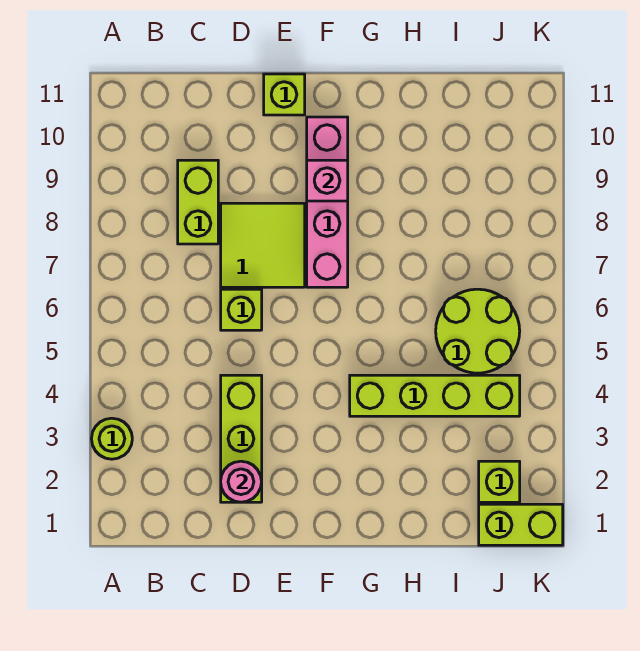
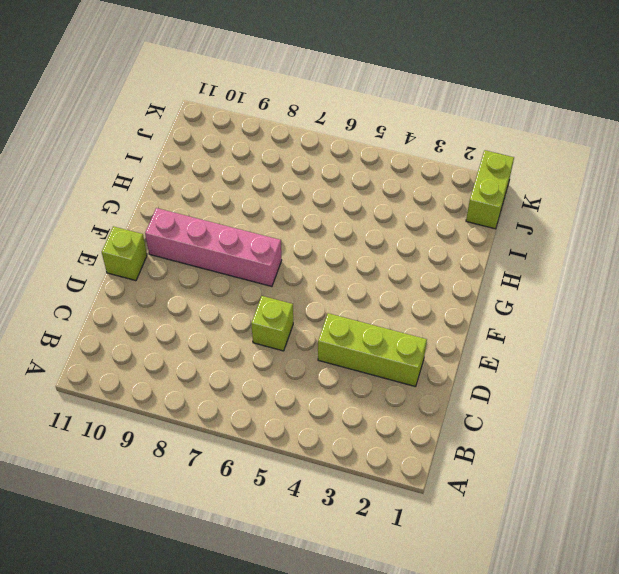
none -> lime round brick A3 level 1
none -> lime brick C8:C9 level 1
none -> lime tile D7:E8 level 1

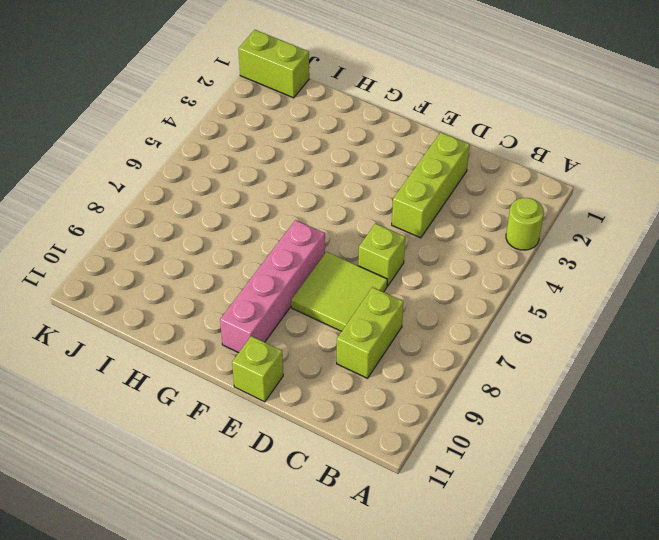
none -> lime brick G4:J4 level 1
none -> lime round brick I5:J6 level 1
none -> lime brick J2 level 1

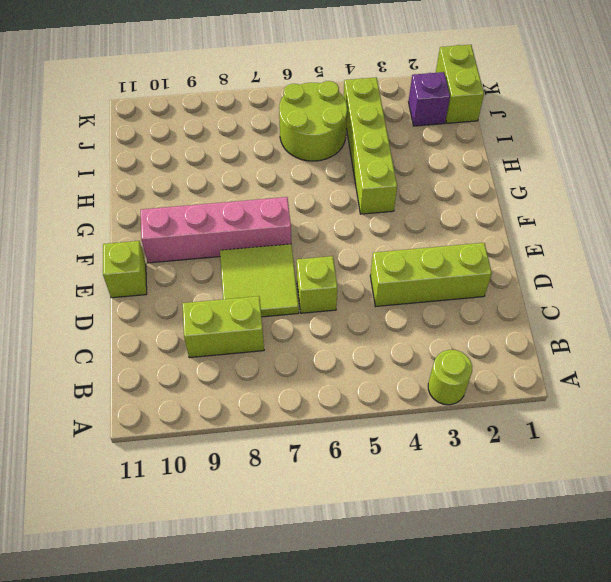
purple brick J2 level 1 -> lime brick J2 level 1
none -> pink round brick D2 level 2
none -> pink brick F9 level 2

